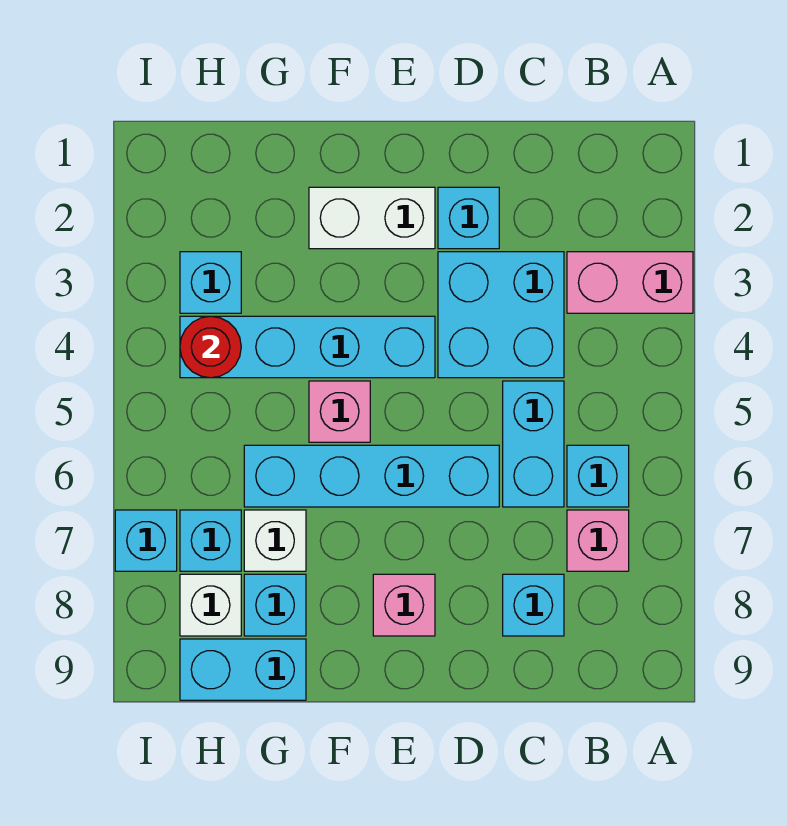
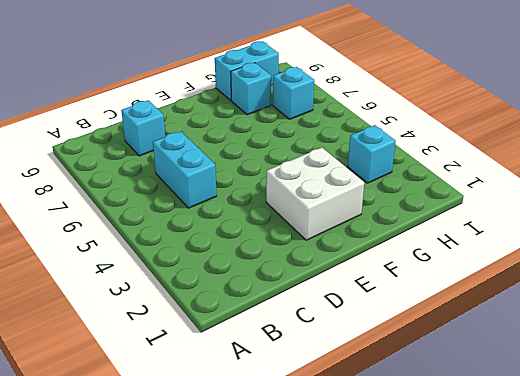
white brick E2:F3 level 1 -> white brick E2:F2 level 1
none -> pink brick A3:B3 level 1
none -> cyan brick B6 level 1
none -> pink brick B7 level 1

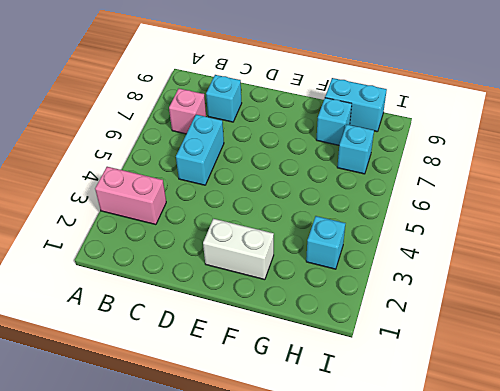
none -> cyan brick B6 level 1
none -> cyan brick C3:D4 level 1
none -> cyan brick D2 level 1

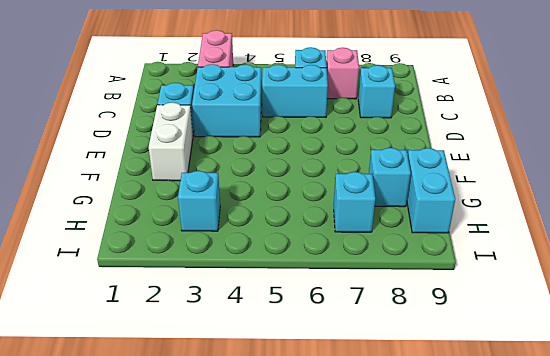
none -> cyan brick D6:G6 level 1
none -> cyan brick E4:H4 level 1
none -> pink brick E8 level 1

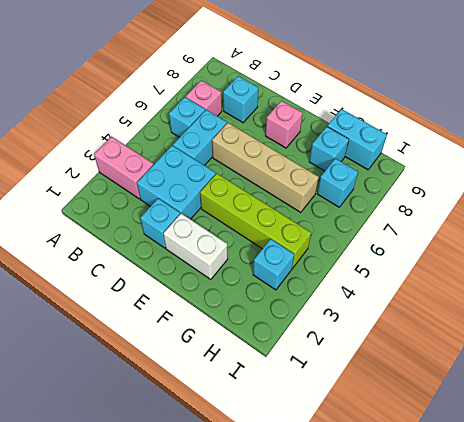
tan brick D6:G6 level 1 -> cyan brick D6:G6 level 1
lime brick E4:H4 level 1 -> cyan brick E4:H4 level 1
none -> pink brick F5 level 1
none -> white brick G7 level 1
none -> white brick H8 level 1

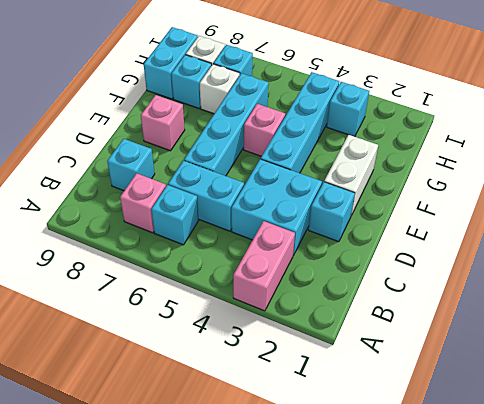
none -> cyan brick I7 level 1
none -> red round brick H4 level 2

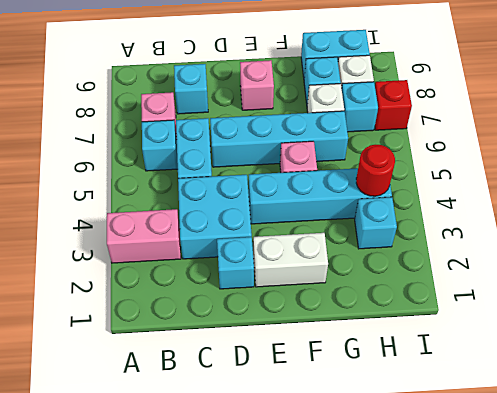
red brick I7 level 1 -> cyan brick I7 level 1

